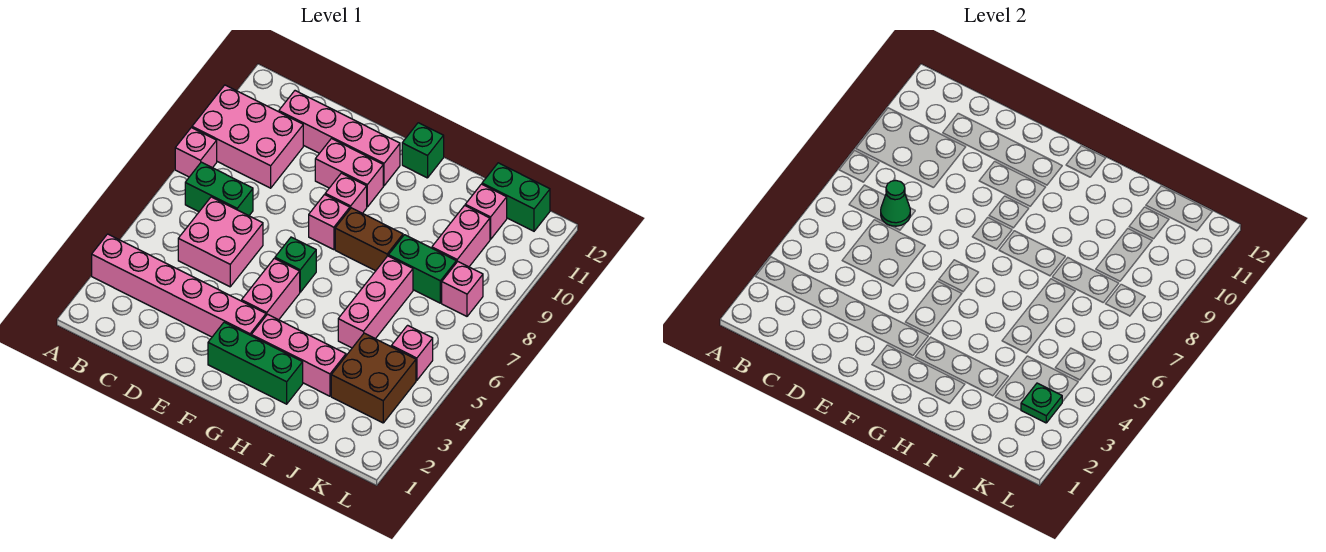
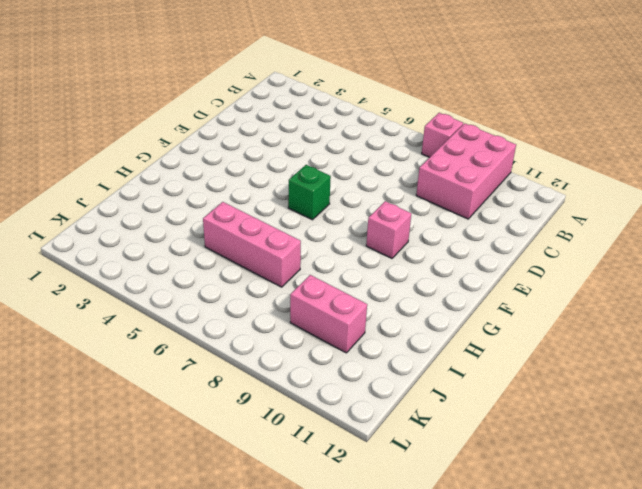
none -> pink brick A3:F3 level 1
none -> green brick B7:C7 level 1
none -> pink brick C5:D6 level 1

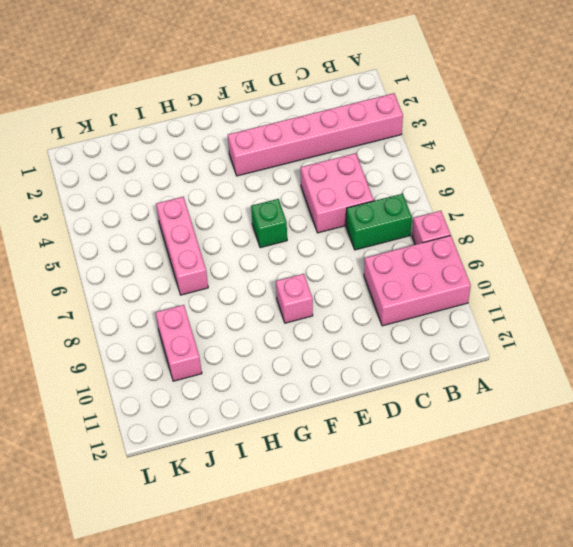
none -> pink brick C11:F11 level 1
none -> pink brick E10:F10 level 1
none -> green brick F2:H2 level 1

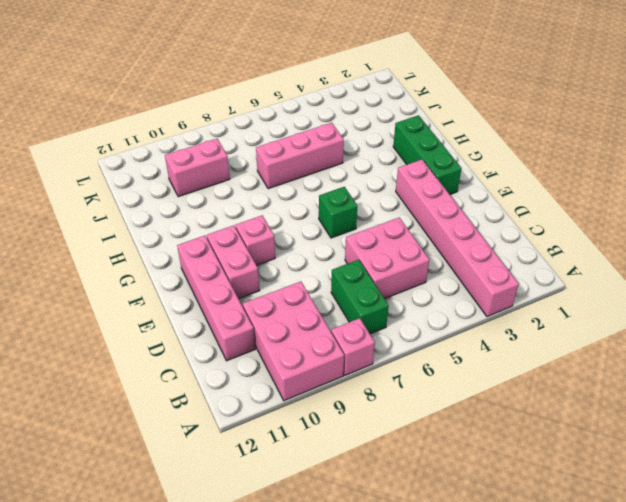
none -> pink brick F4:F5 level 1
none -> pink brick F8 level 1
none -> pink brick G3:I3 level 1

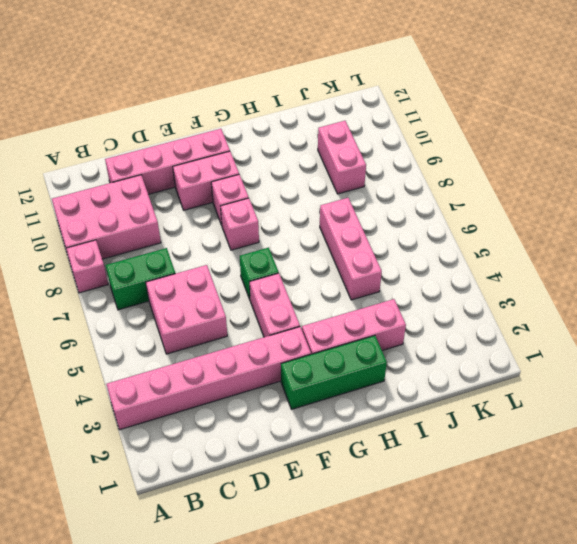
none -> brown brick G8:H8 level 1
none -> green brick G12 level 1
none -> green brick I8:J8 level 1

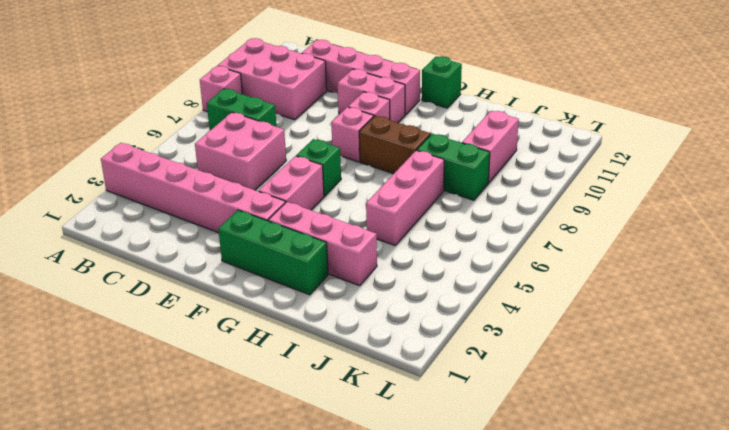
none -> brown brick J3:K4 level 1
none -> pink brick J11 level 1
none -> green brick J12:K12 level 1

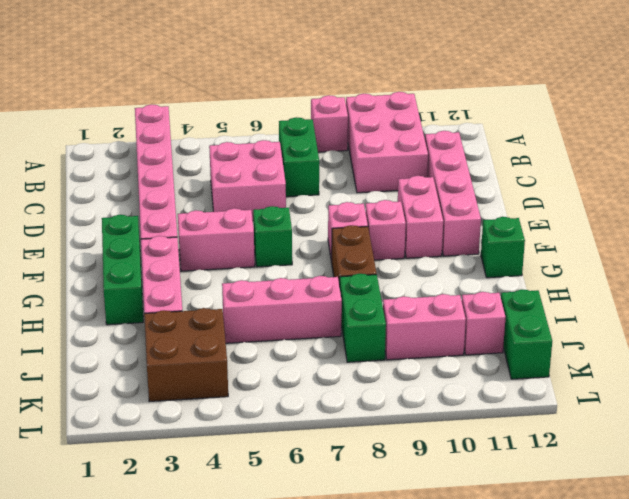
none -> pink brick K5 level 1
none -> pink brick K8 level 1
none -> green cone C7 level 2

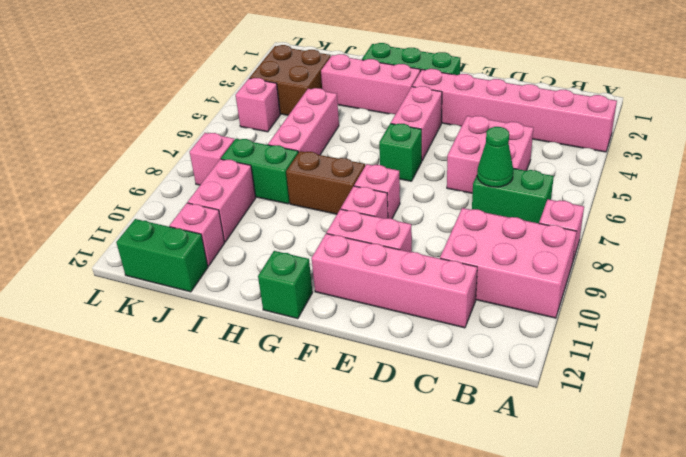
none -> green plate K3 level 2

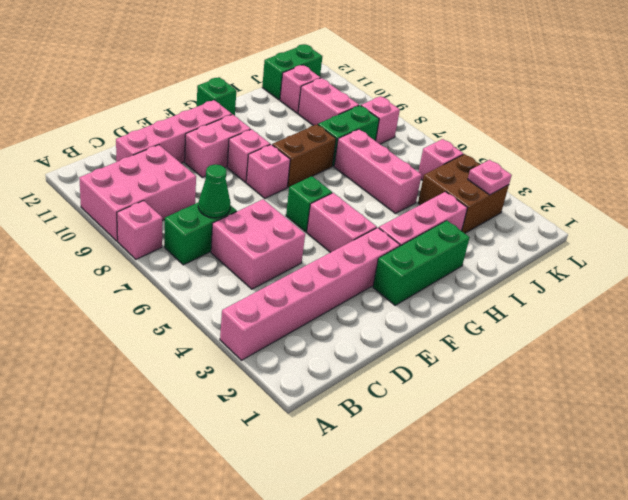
pink plate K3 level 2 -> green plate K3 level 2

